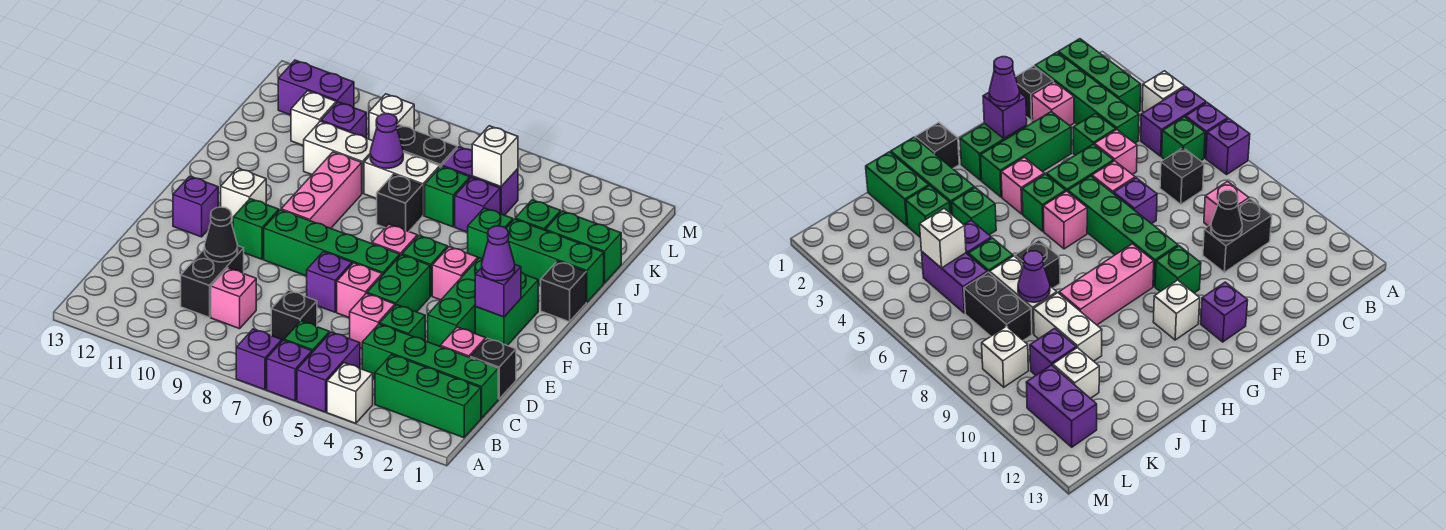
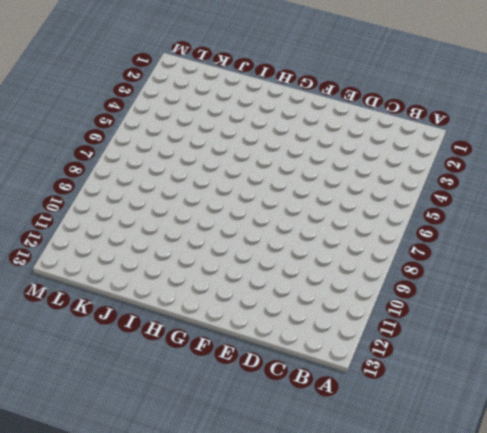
none -> white brick A4 level 1
none -> purple brick A5:B5 level 1
none -> purple brick A6 level 1
none -> purple brick A7 level 1

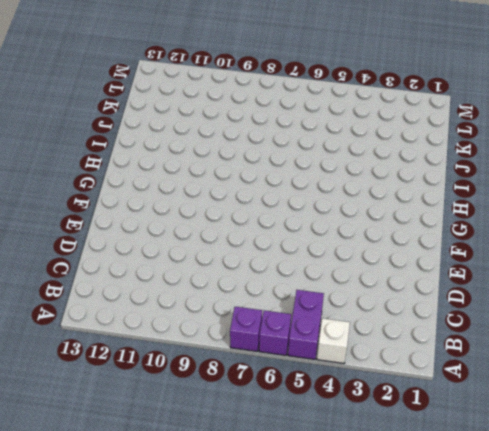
none -> green brick B1:B3 level 1
none -> green brick B6 level 1
none -> green brick C1:C4 level 1
none -> black brick C7 level 1

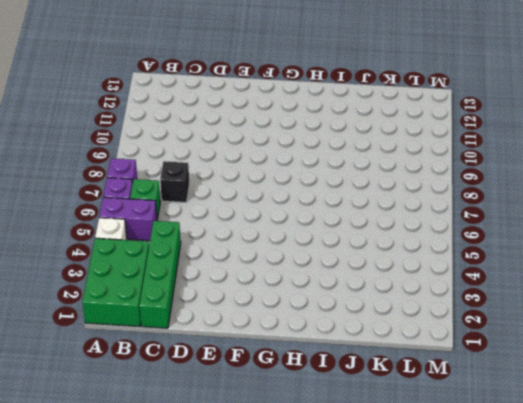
green brick A1:B3 level 1 -> green brick B1:B3 level 1
none -> pink brick C9 level 1
none -> black brick C10:D10 level 1
none -> black brick D1 level 1
none -> pink brick D2 level 1

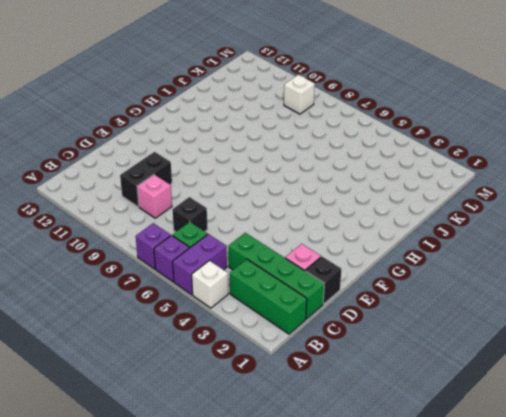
none -> green brick D4 level 1
none -> pink brick D5 level 1
none -> green brick E3:G3 level 1
none -> green brick E5:F5 level 1

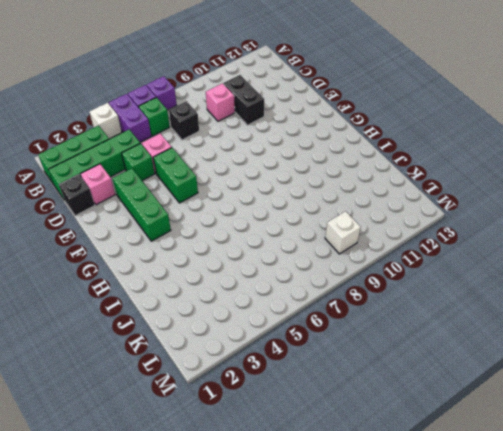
none -> pink brick E6 level 1
none -> purple brick E7 level 1
none -> green brick F2:G2 level 1
none -> green brick F6:F9 level 1

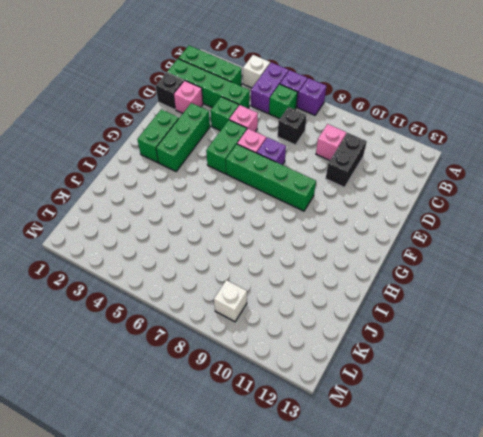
none -> green brick F10 level 1
none -> purple brick F12 level 1
none -> pink brick G4 level 1
none -> green brick G5 level 1

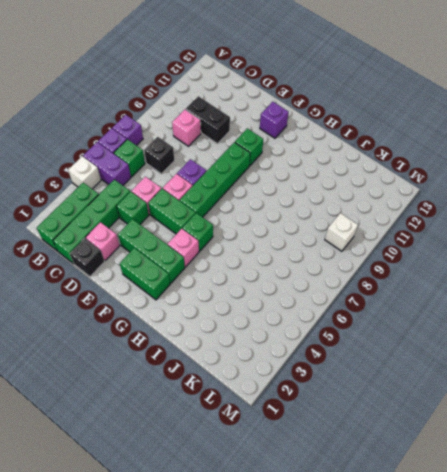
none -> pink brick G6 level 1
none -> pink brick G9:I9 level 1
none -> white brick G11 level 1
none -> black brick H1 level 1

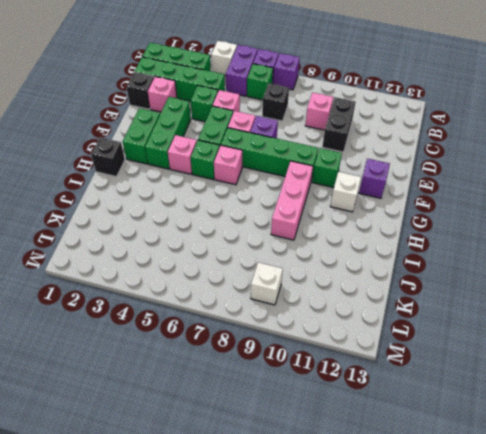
none -> green brick I1:I3 level 1
none -> green brick I4 level 1
none -> black brick I7 level 1
none -> green brick J1:J2 level 1

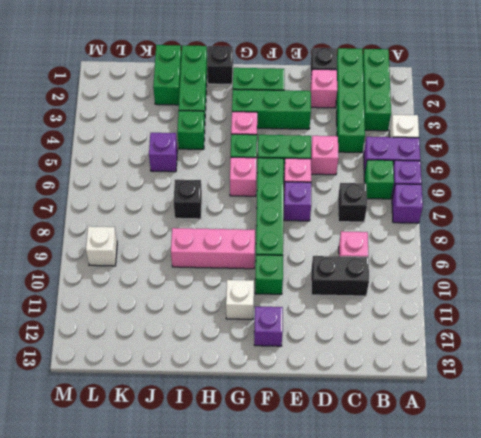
none -> green brick D4 level 1
none -> green brick J3 level 1
none -> green brick J6 level 1
none -> white brick J7:J8 level 1

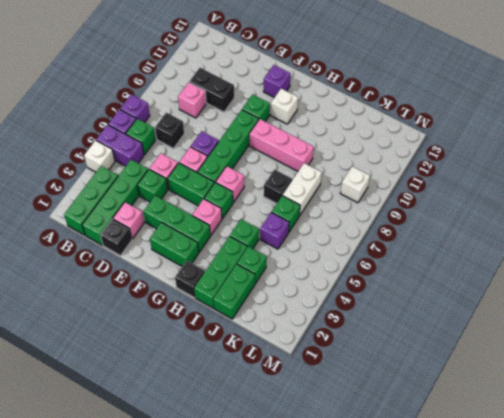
none -> white brick J9:J10 level 1
none -> purple brick K5:K6 level 1
none -> black brick K7:K8 level 1
none -> purple brick K10 level 1

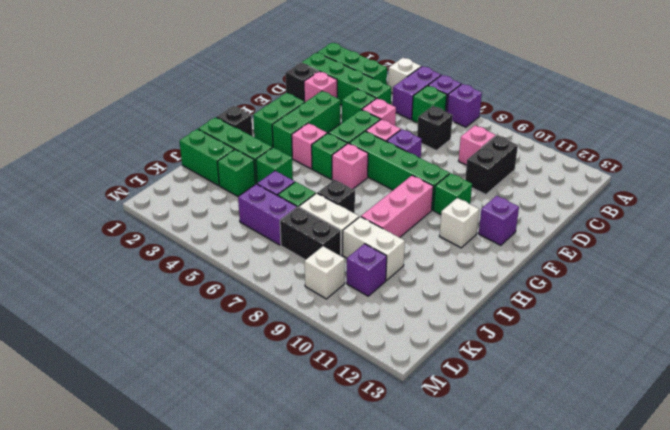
none -> white brick K11 level 1
none -> purple brick L11:L12 level 1
none -> black cone D10 level 2
none -> purple brick F2 level 2

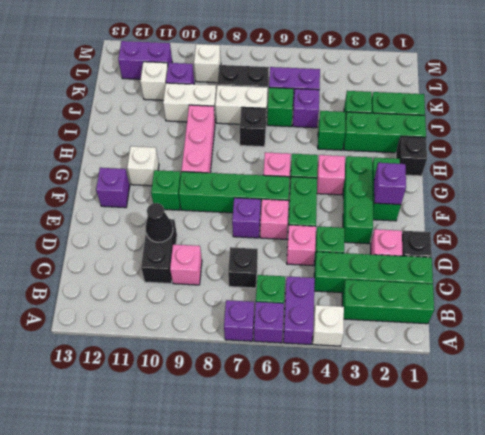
none -> purple cone J8 level 2
none -> white brick K5 level 2
none -> purple cone F2 level 3

